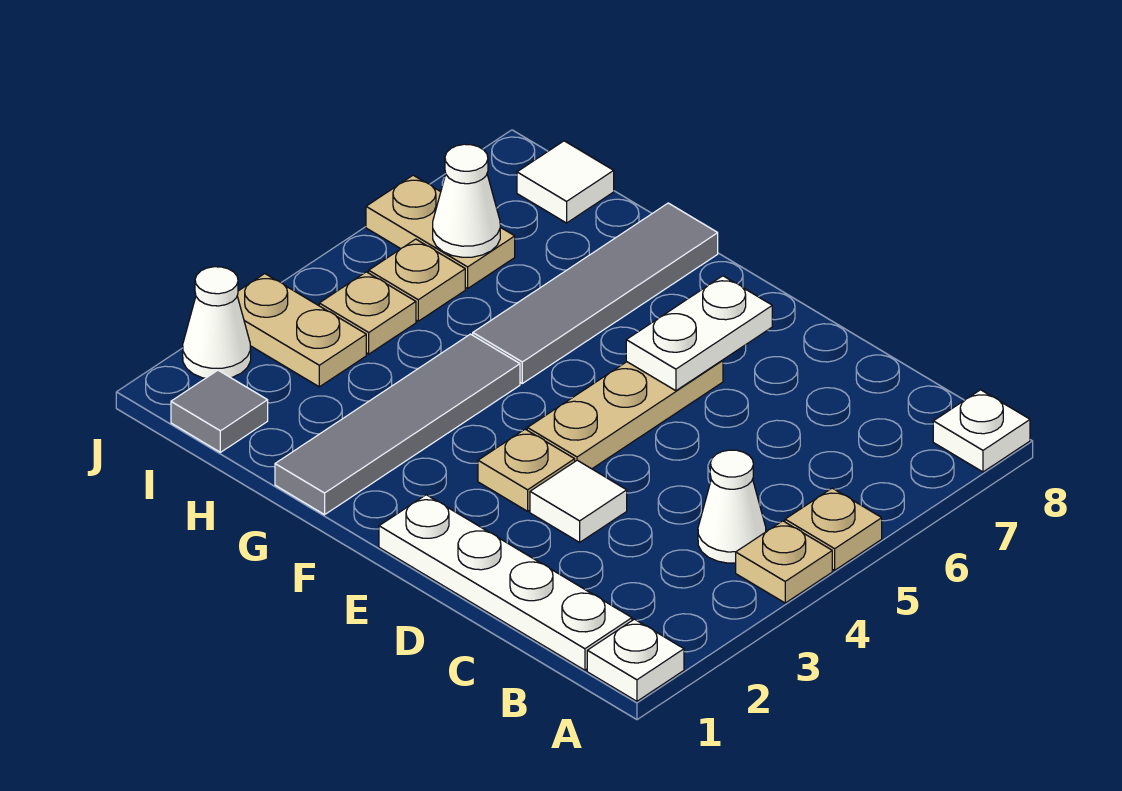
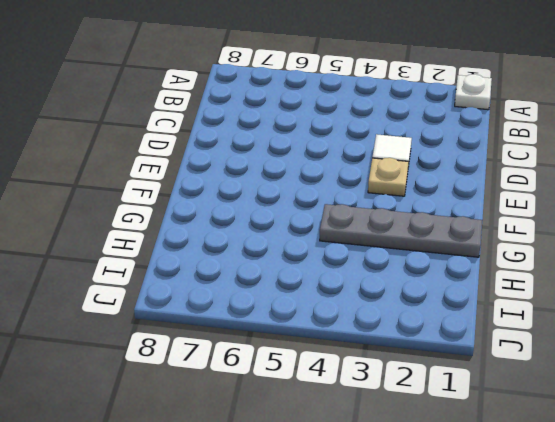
grey plate G1:G4 level 1 -> grey tile G1:G4 level 1
none -> tan plate A4 level 1
none -> tan plate A5 level 1
none -> white plate A8 level 1

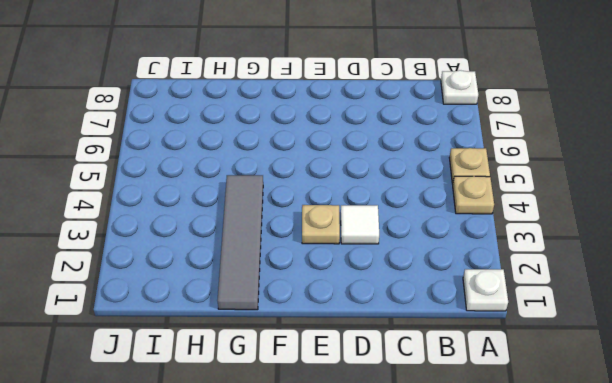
none -> white plate B1:E1 level 1
none -> white cone B4 level 1
none -> tan plate E4:E6 level 1

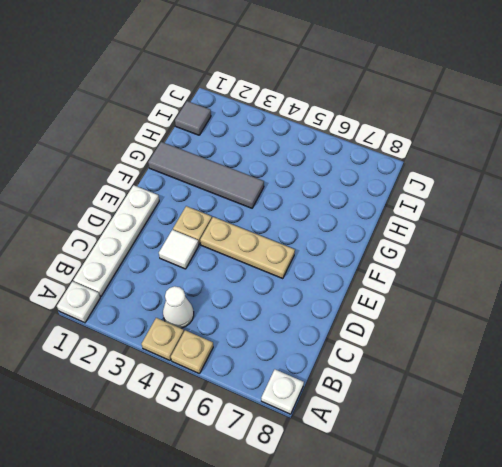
none -> grey tile G5:G8 level 1
none -> tan plate I3:J3 level 1
none -> tan plate I4 level 1

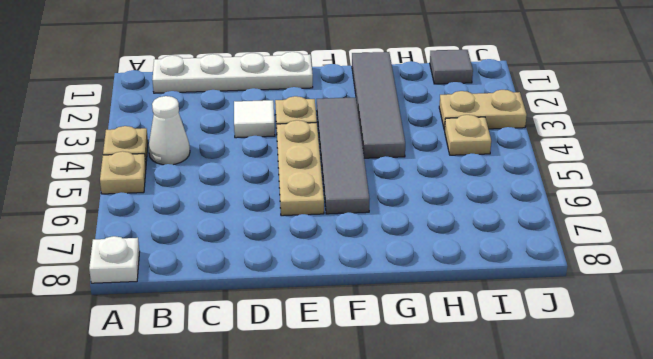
grey tile F3:F6 level 1 -> grey tile G5:G8 level 1
none -> white plate A1 level 1
none -> tan plate I5 level 1
none -> tan plate I6:J6 level 1

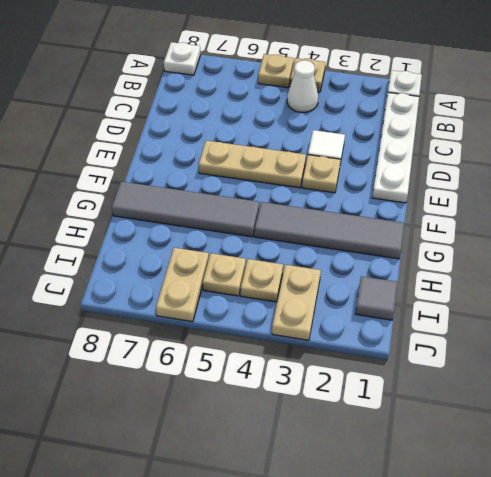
none -> white tile I8 level 1
none -> white cone J2 level 1
none -> white plate E6:E7 level 2

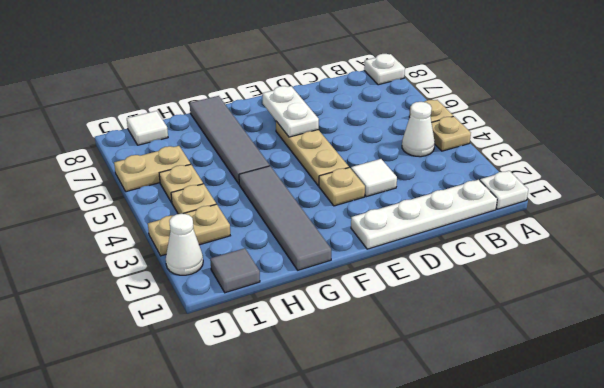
none -> white cone I6 level 2

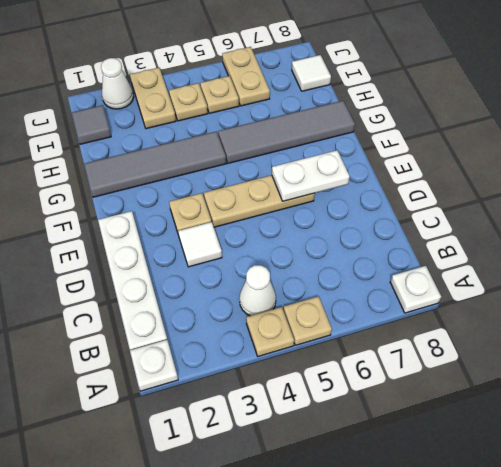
none -> white cone I6 level 2

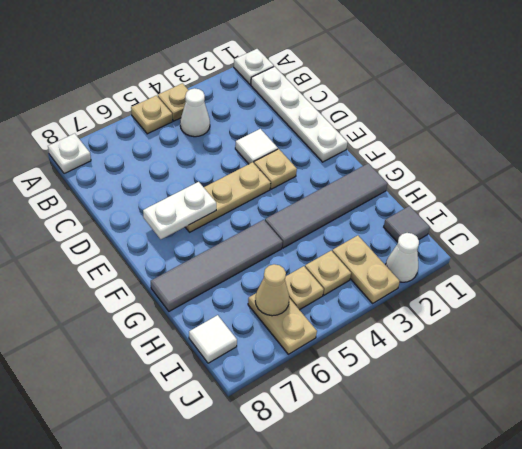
tan cone I6 level 2 -> white cone I6 level 2

